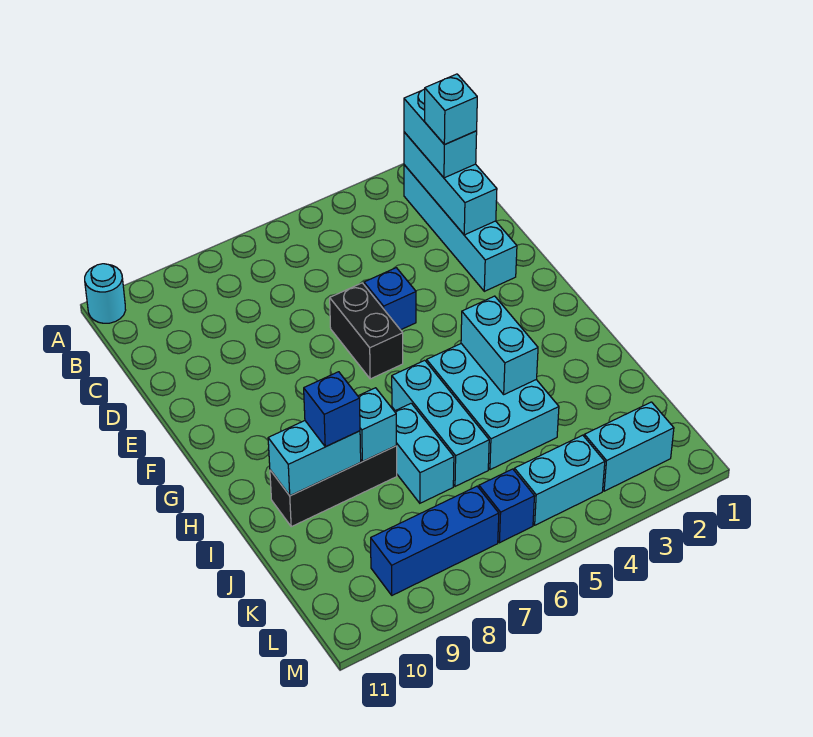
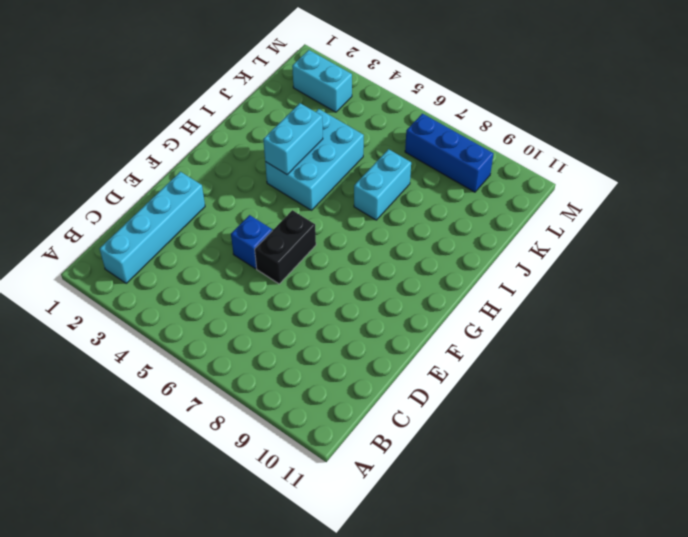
none -> cyan round brick A11 level 1
none -> cyan brick H6:J6 level 1
none -> black brick I8:I10 level 1

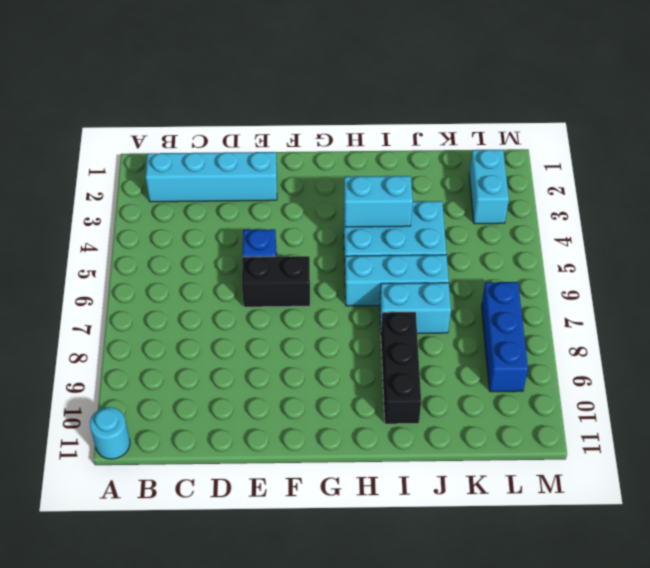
none -> cyan brick L4:L5 level 1
none -> blue brick L6 level 1
none -> cyan brick B2:D2 level 2

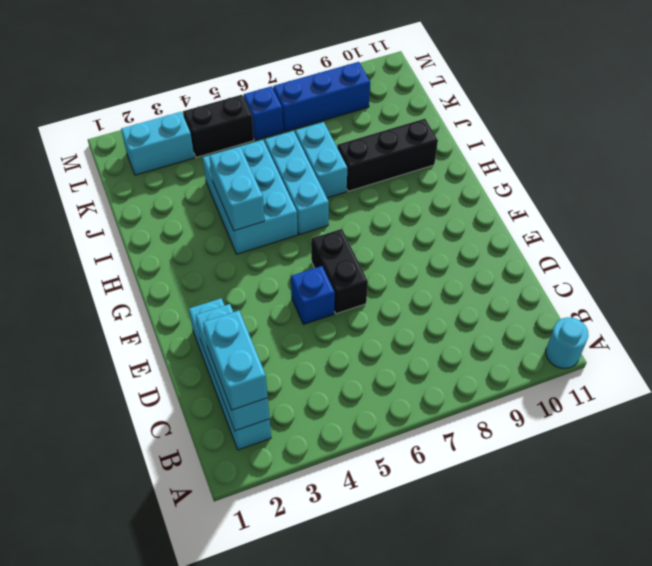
black brick L4:L5 level 1 -> cyan brick L4:L5 level 1
none -> cyan brick I8 level 2
none -> cyan brick I9:I10 level 2
none -> blue brick I9 level 3

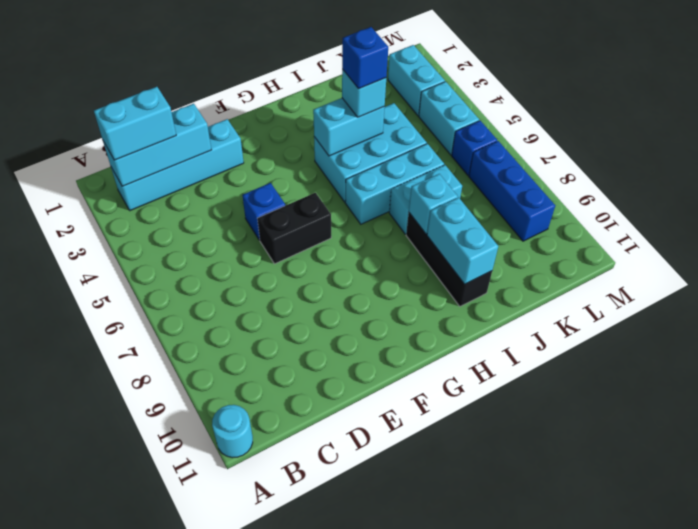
cyan brick I4 level 3 -> cyan brick C2 level 4
blue brick I4 level 4 -> blue brick I9 level 3

